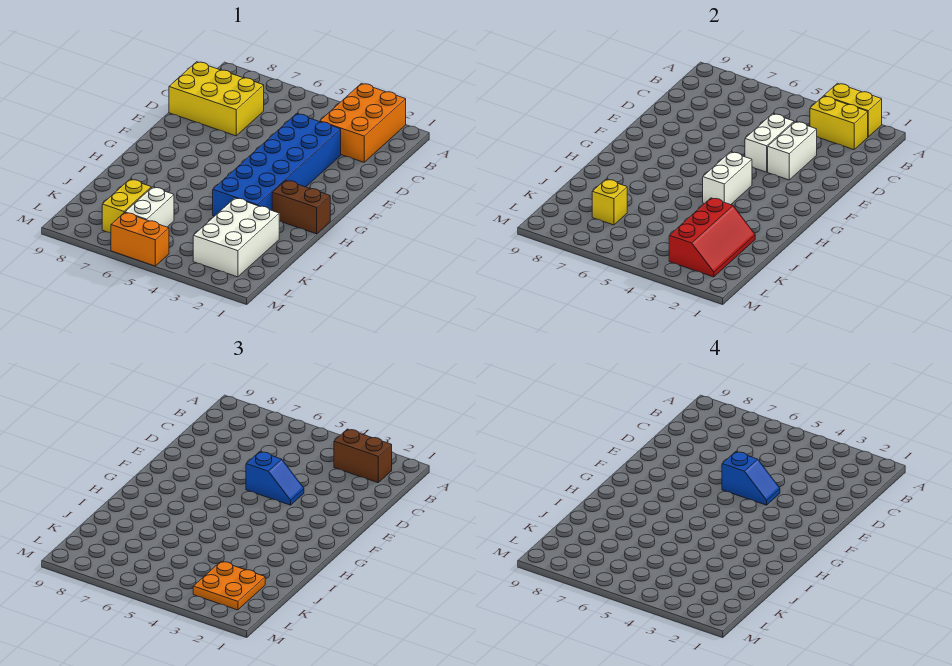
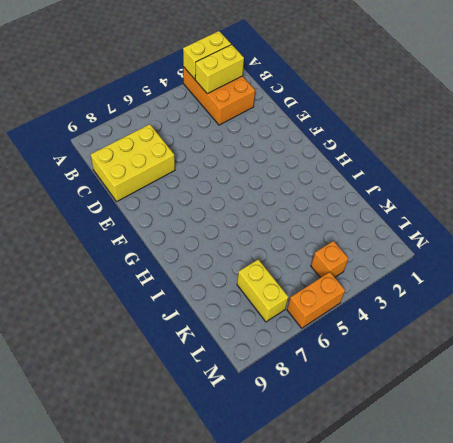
orange brick L4 level 1 -> none
none -> blue brick D3:I4 level 1
none -> brown brick H1:H2 level 1
none -> white brick J2:L3 level 1

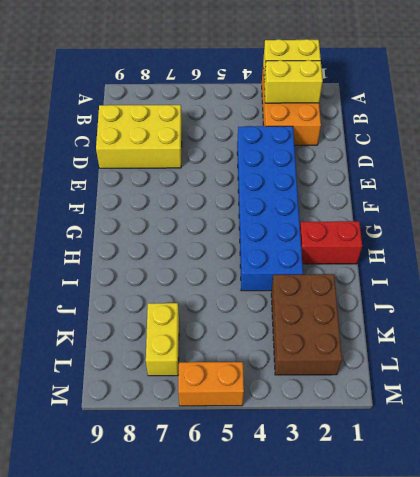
red brick H1:H2 level 1 -> brown brick H1:H2 level 1
brown brick J2:L3 level 1 -> white brick J2:L3 level 1
none -> white brick K6:L6 level 1
none -> white brick D3:E3 level 2
none -> white brick D4:E4 level 2

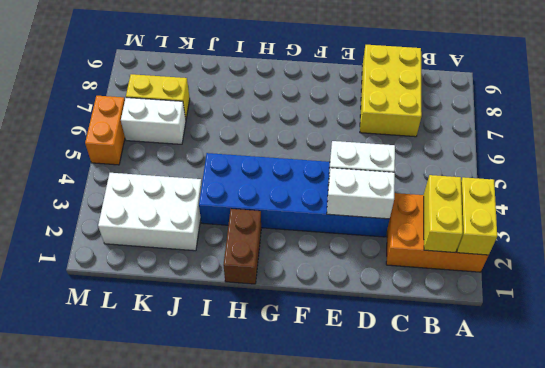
none -> white brick G4:H4 level 2
none -> red slope J2:L3 level 2 top 3
none -> yellow brick K7 level 2

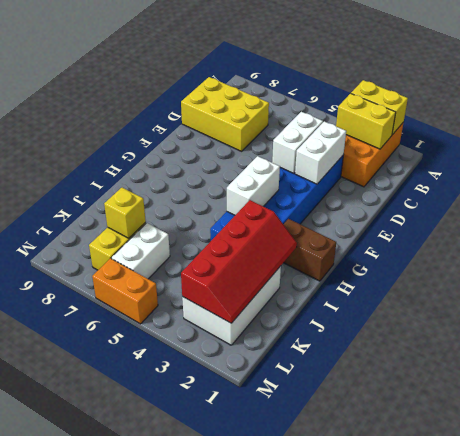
red slope I2:L3 level 2 top 3 -> red slope J2:L3 level 2 top 3
none -> brown brick B2:B3 level 3
none -> blue slope E4:E5 level 3 top 5
none -> orange plate K2:L3 level 3

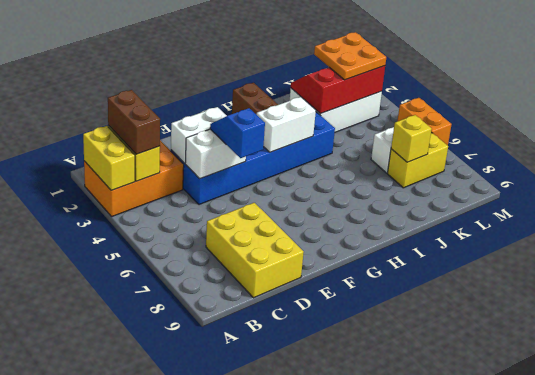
none -> blue slope E4:E5 level 4 top 5

